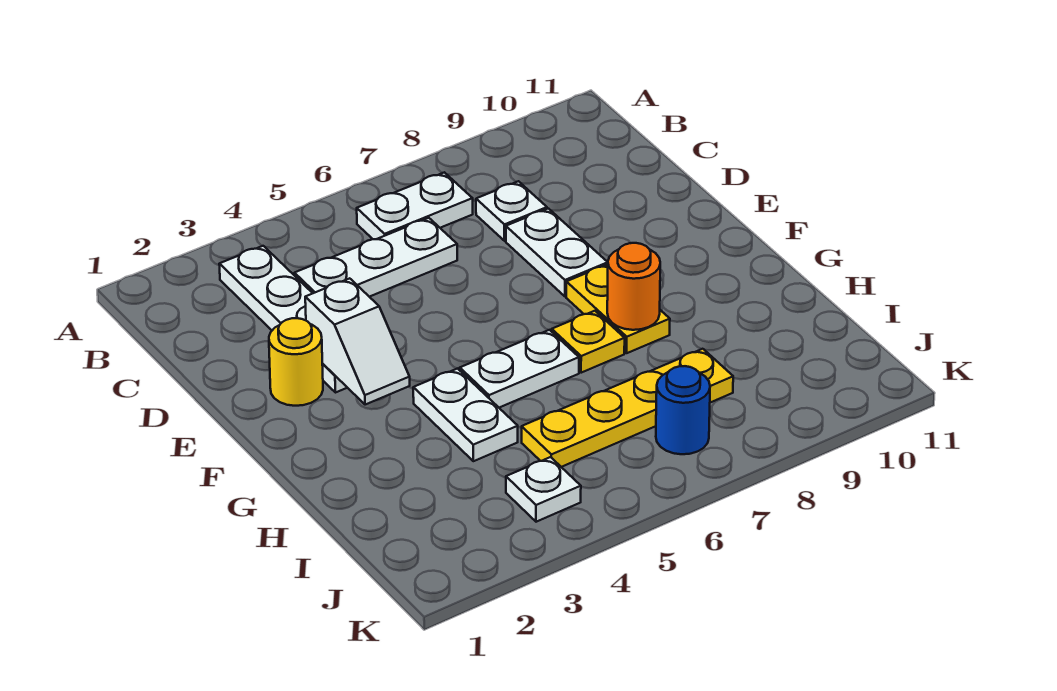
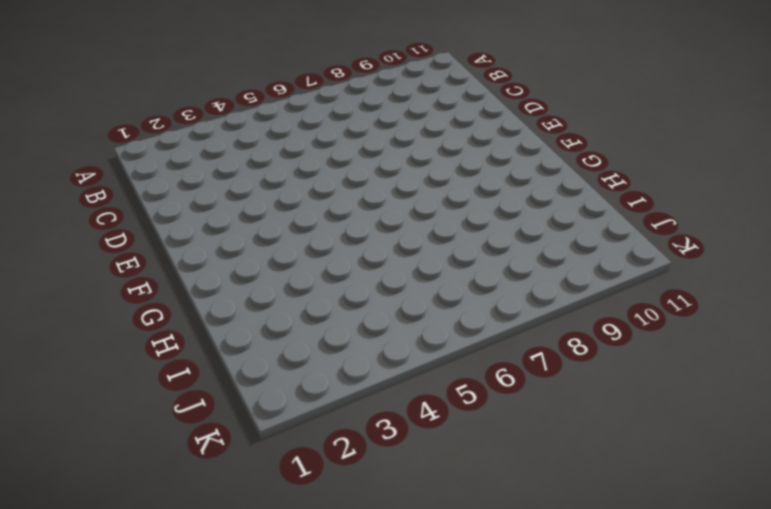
none -> white plate B3:E3 level 1
none -> white plate B6:B7 level 1
none -> white plate C4:C6 level 1

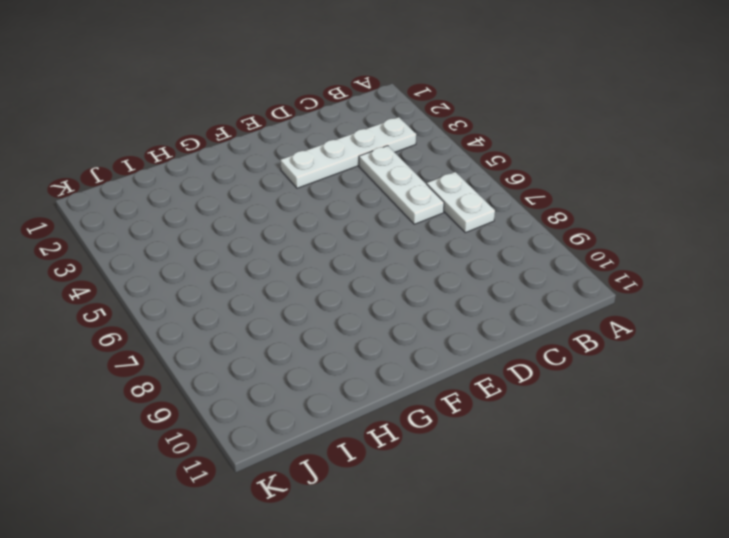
none -> white plate C8 level 1
none -> white plate D8:E8 level 1
none -> yellow round brick E2 level 1

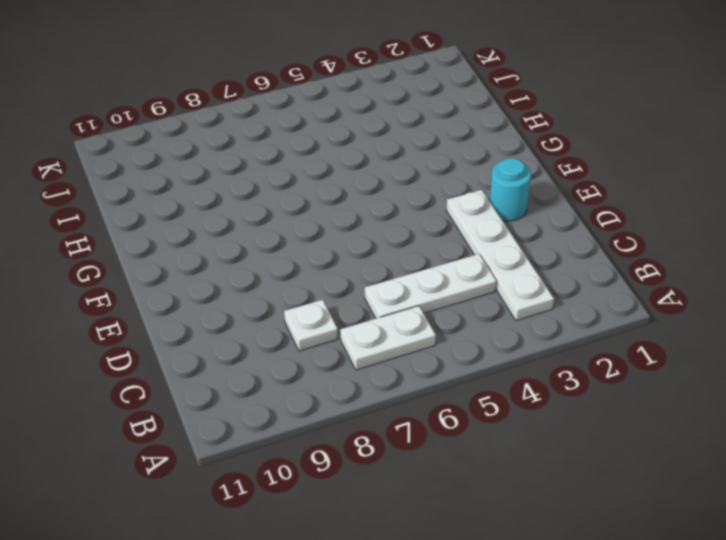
cyan round brick E2 level 1 -> yellow round brick E2 level 1
none -> white plate D8:E8 level 1
none -> yellow plate F8:G8 level 1
none -> white plate G4:H4 level 1

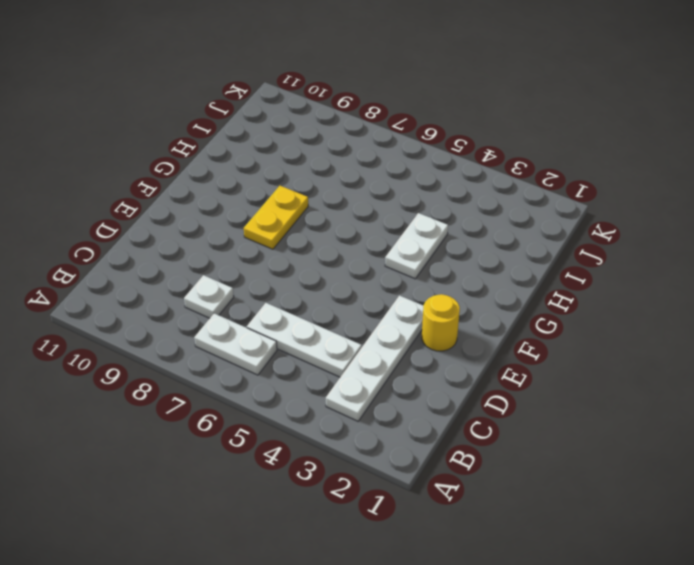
none -> white plate D8:E8 level 1
none -> white plate G5:G6 level 1
none -> yellow plate G7 level 1

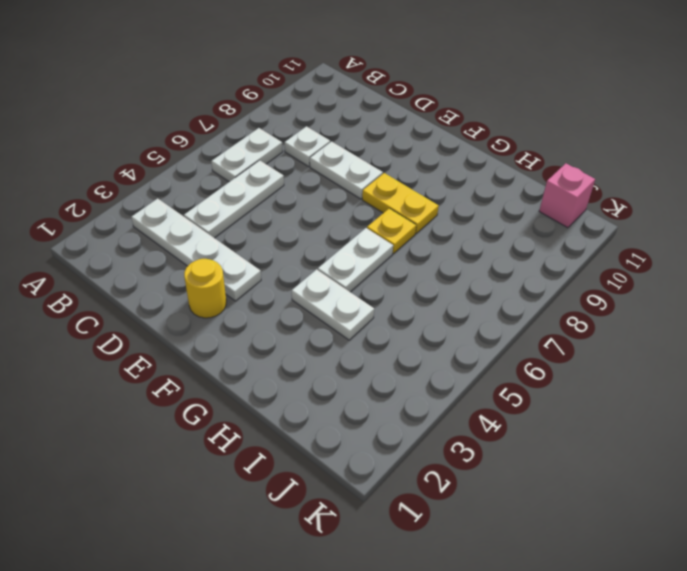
pink brick J11 level 1 -> none
none -> yellow plate I5:I8 level 1
none -> white plate J4 level 1
none -> blue round brick J7 level 1

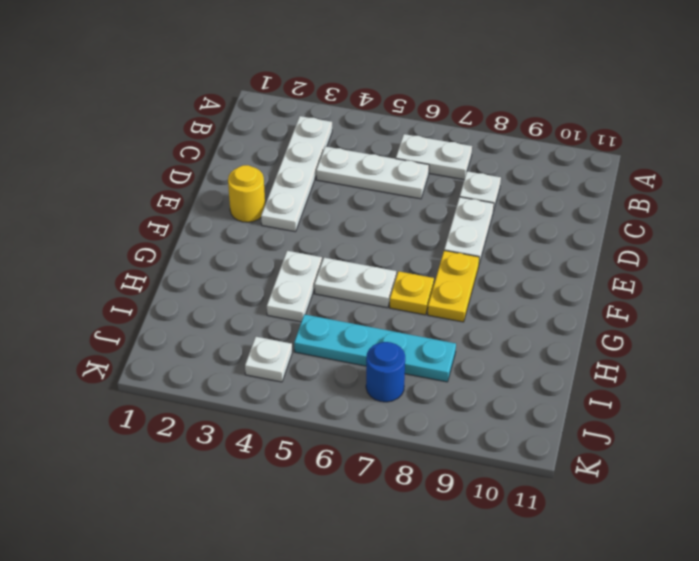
cyan plate I5:I8 level 1 -> yellow plate I5:I8 level 1
none -> white slope E3:F3 level 2 top E
none -> orange round brick G8 level 2

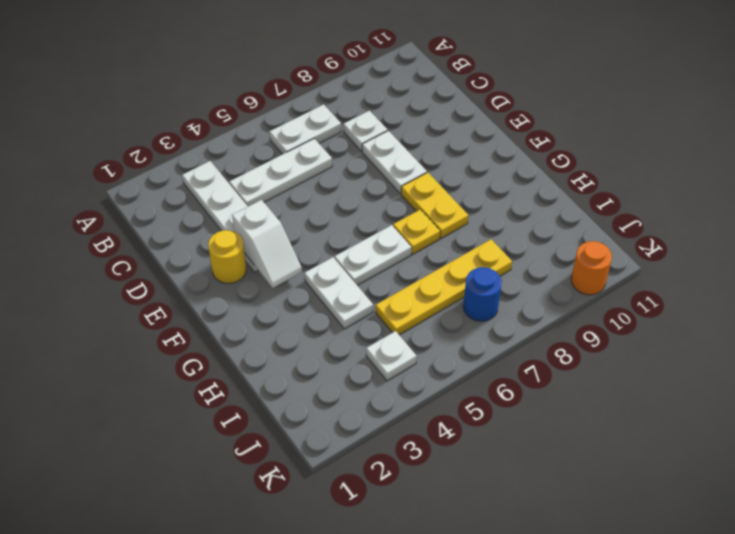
orange round brick K10 level 1 -> orange round brick G8 level 2

